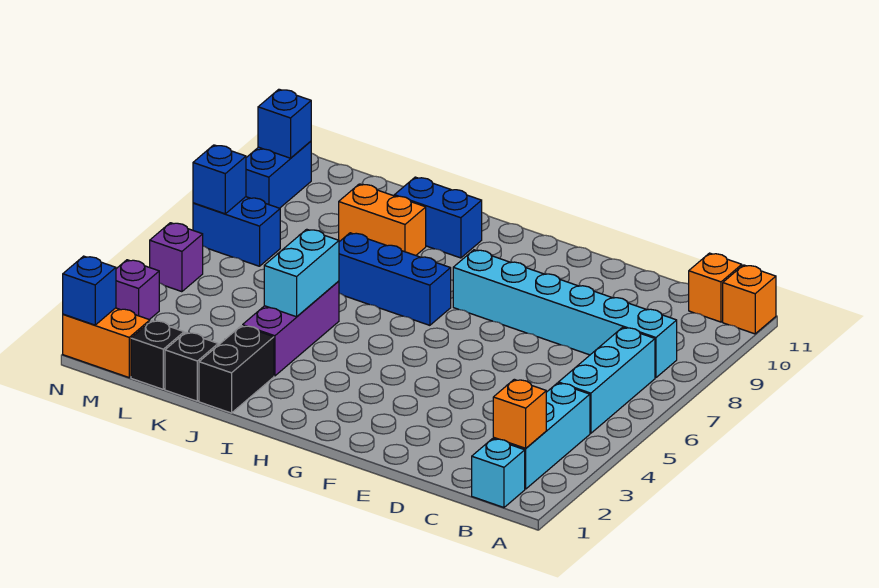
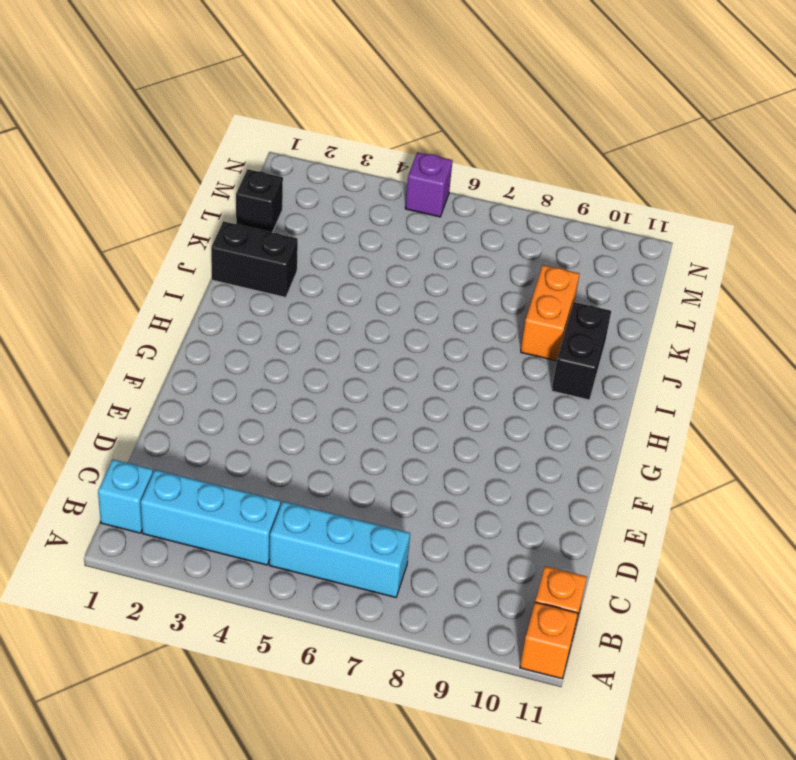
black brick I10:J10 level 1 -> blue brick I10:J10 level 1
none -> cyan brick B8:G8 level 1
none -> blue brick H7:J7 level 1
none -> purple brick J3:J5 level 1

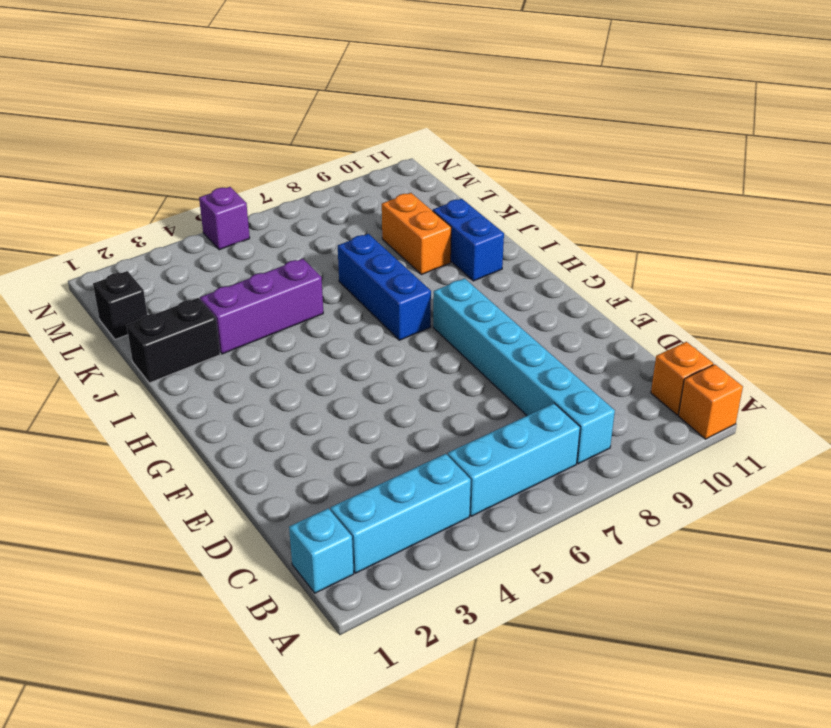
none -> black brick K1 level 1
none -> orange brick M1:N1 level 1
none -> blue brick M7:N7 level 1

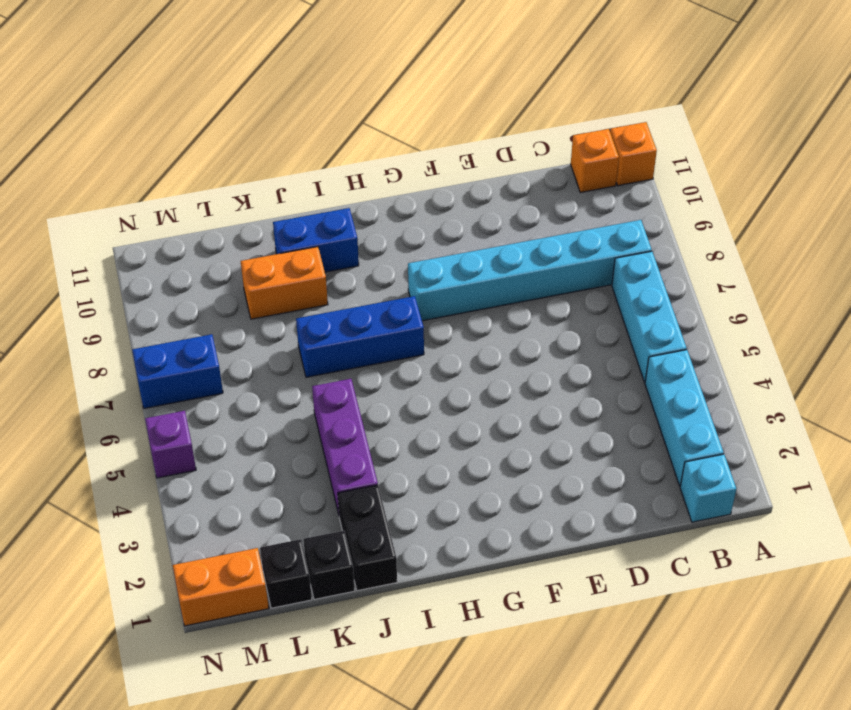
none -> purple brick N3 level 1
none -> blue brick N9:N10 level 1
none -> orange brick B2 level 2

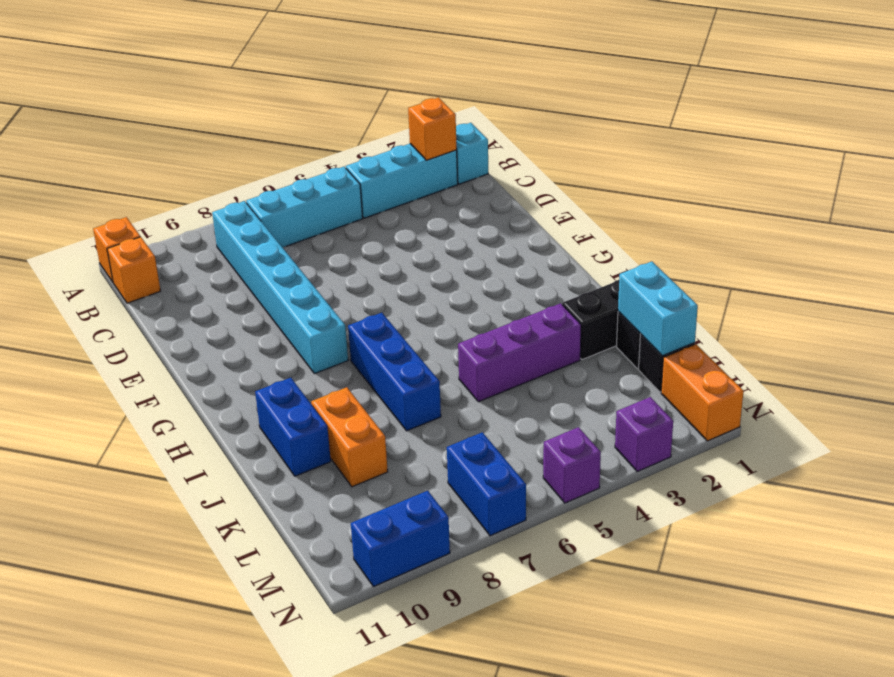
cyan brick K1:L1 level 2 -> cyan brick J4:J5 level 2
none -> blue brick N1 level 2
none -> blue brick N7 level 2
none -> blue brick N10 level 2

